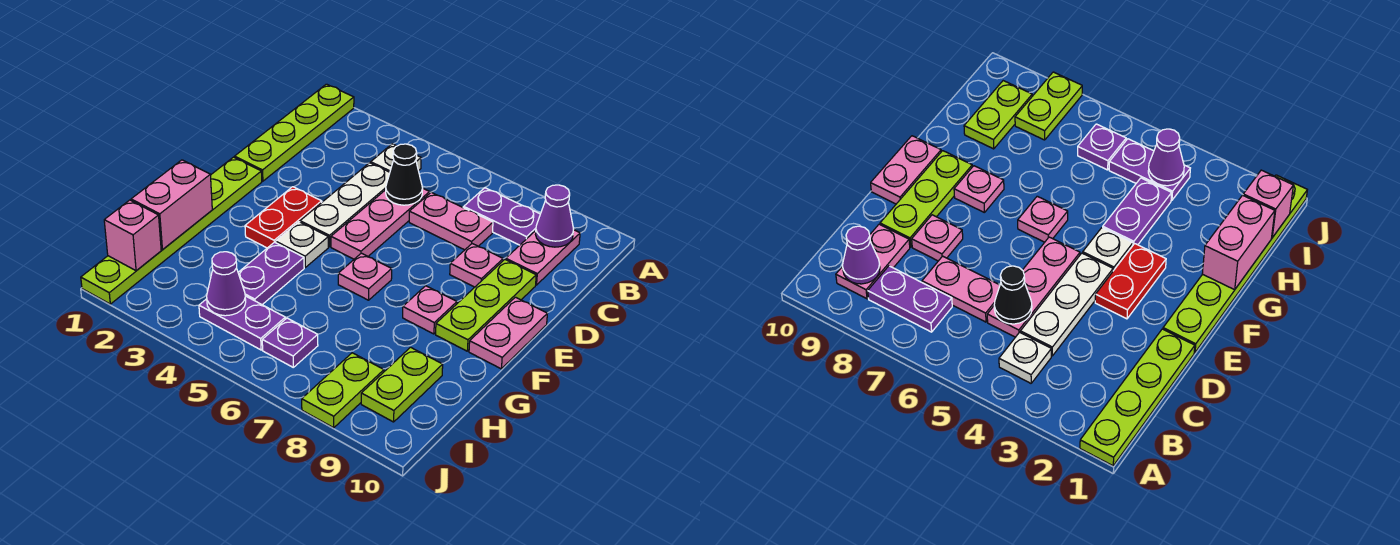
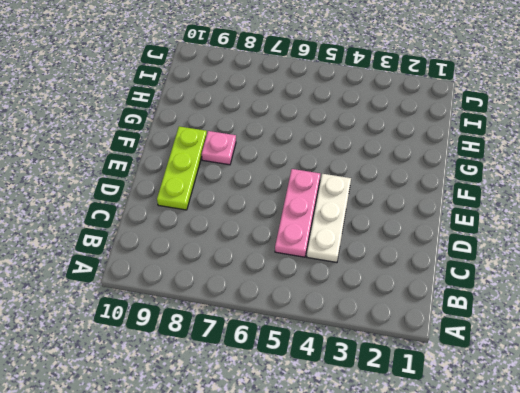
none -> lime plate A1:D1 level 1
none -> white plate B4 level 1
none -> purple plate B7:B8 level 1

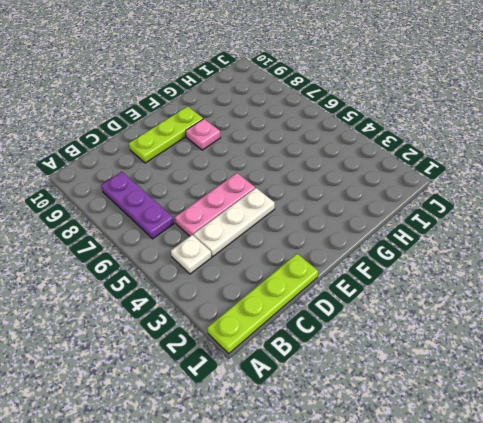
purple plate B6:B8 level 1 -> purple plate B7:B8 level 1
none -> pink plate B9:C9 level 1
none -> pink plate C6:C7 level 1
none -> pink plate D8 level 1

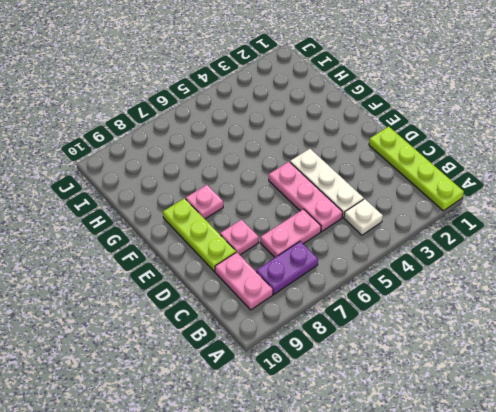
none -> lime plate E1:J1 level 1
none -> red plate E3:F3 level 1
none -> pink plate E10:F10 level 1

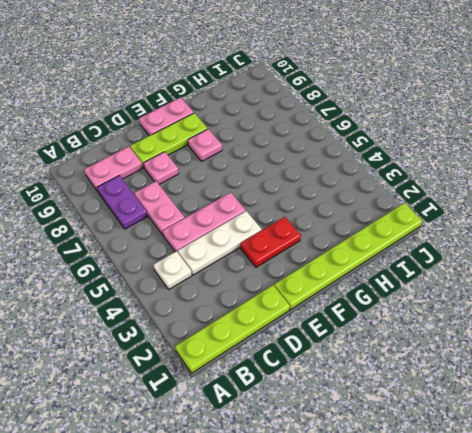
none -> white plate F4 level 1
none -> pink plate F6 level 1
none -> purple plate G4:H4 level 1

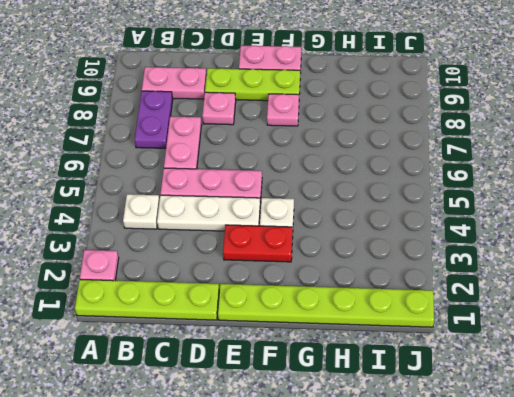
pink plate A2 level 1 -> pink plate F6 level 1
none -> purple plate G4:H4 level 1
none -> lime plate H9:I9 level 1
none -> purple plate I4:I5 level 1

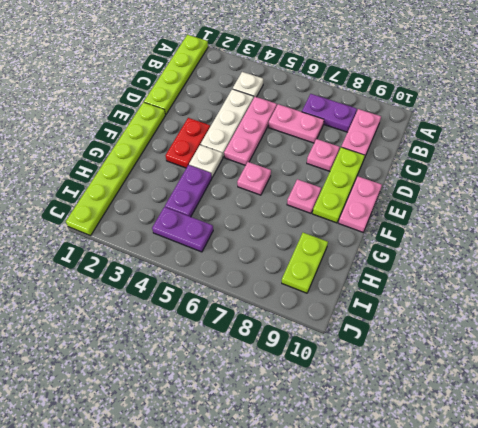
none -> purple plate I6 level 1
none -> lime plate I8:J8 level 1
none -> purple cone B9 level 2

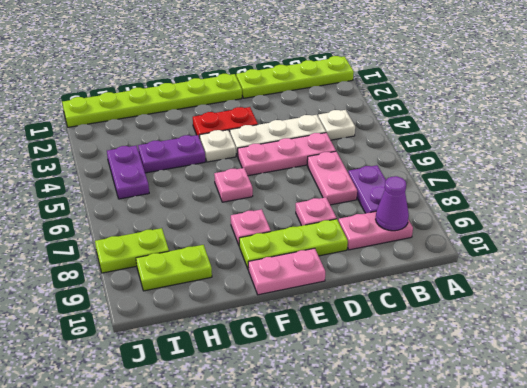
none -> purple plate I6 level 1
none -> black cone C5 level 2
none -> pink brick G1:H1 level 2

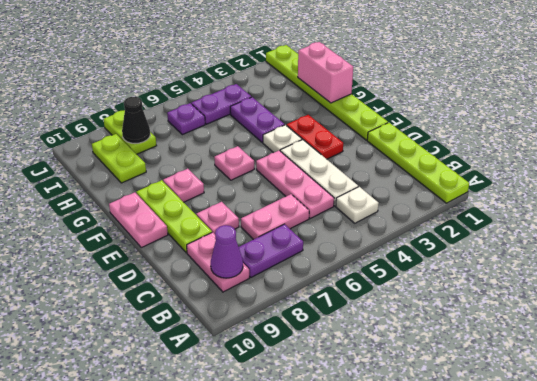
black cone I8 level 2 -> black cone C5 level 2
none -> pink brick I1 level 2
none -> purple cone I4 level 2

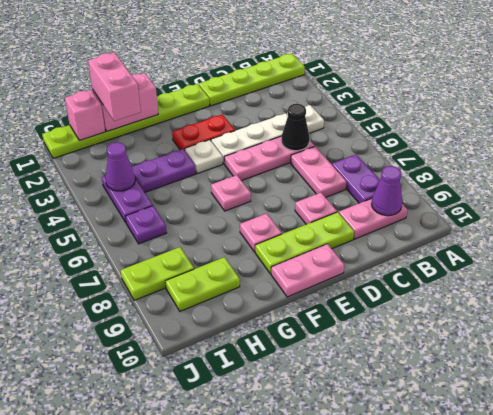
pink brick H1:H2 level 3 -> none

